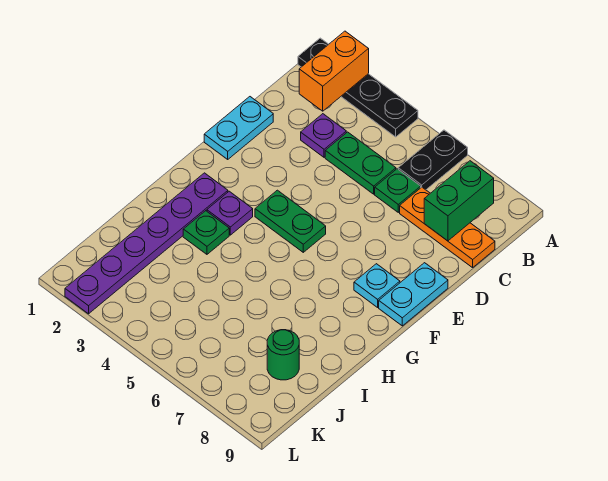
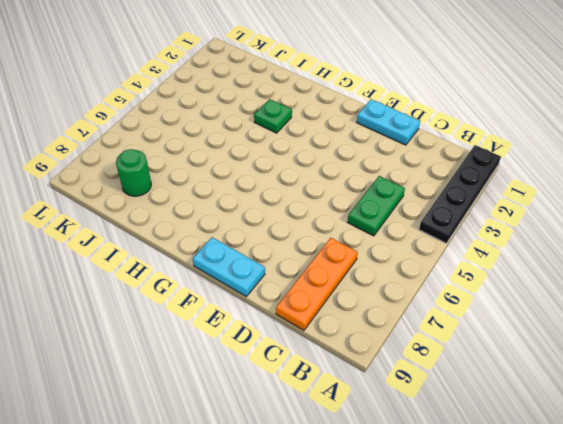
none -> black plate A6:B6 level 1
none -> purple plate C3 level 1
none -> green plate C6 level 1

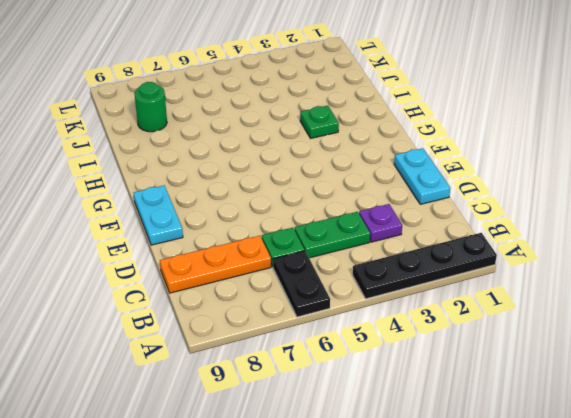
none -> green plate F4:F5 level 1
none -> cyan plate F8 level 1
none -> purple plate G2:L2 level 1

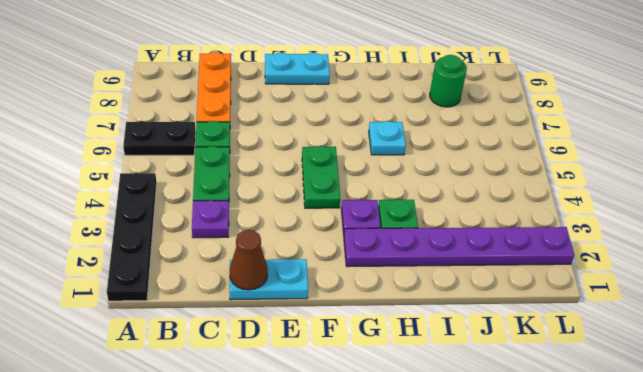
brown cone D1 level 2 -> none
cyan plate H6 level 1 -> cyan plate F8 level 1
none -> orange brick A2:B2 level 2
none -> green brick B8:C8 level 2

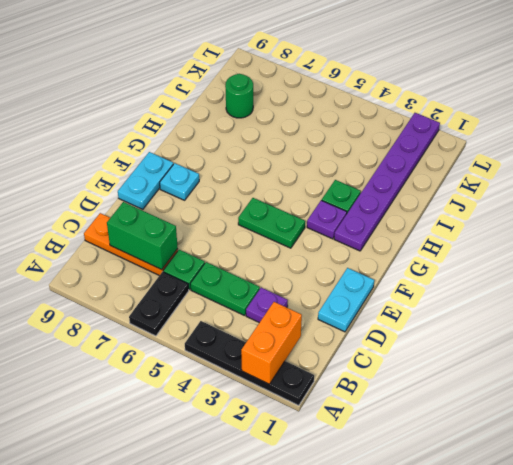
green brick C7:C8 level 2 -> green brick B8:C8 level 2

